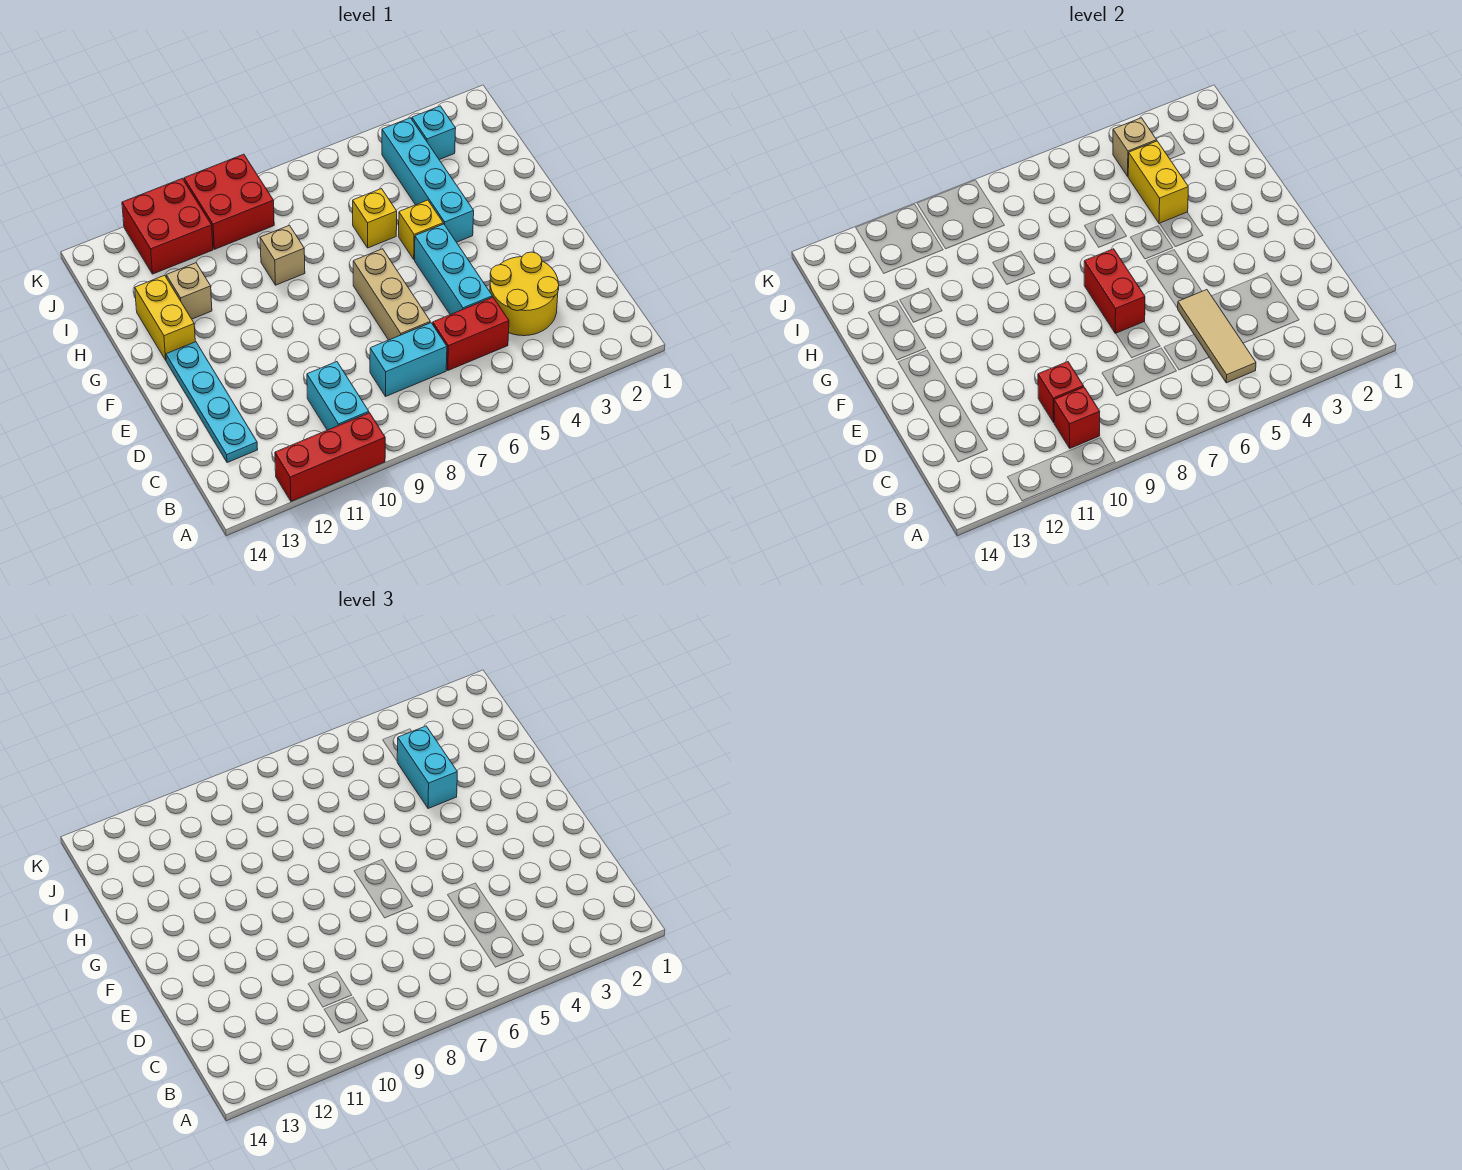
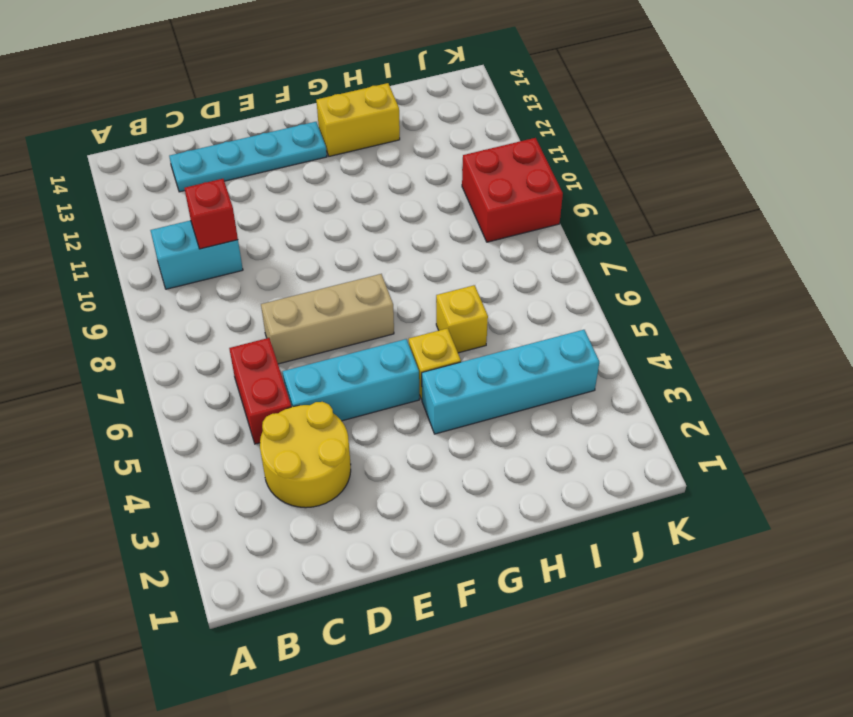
none -> red brick A10:A12 level 1
none -> cyan brick C7:C8 level 1
none -> tan brick H9 level 1

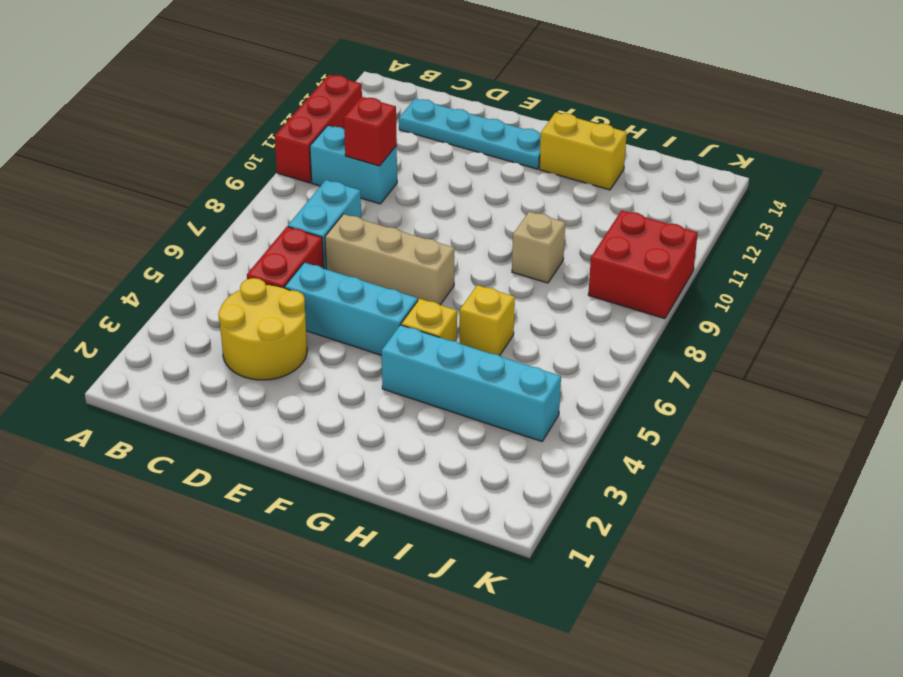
none -> tan brick H12 level 1
none -> cyan brick J3 level 1
none -> red brick J11:K12 level 1

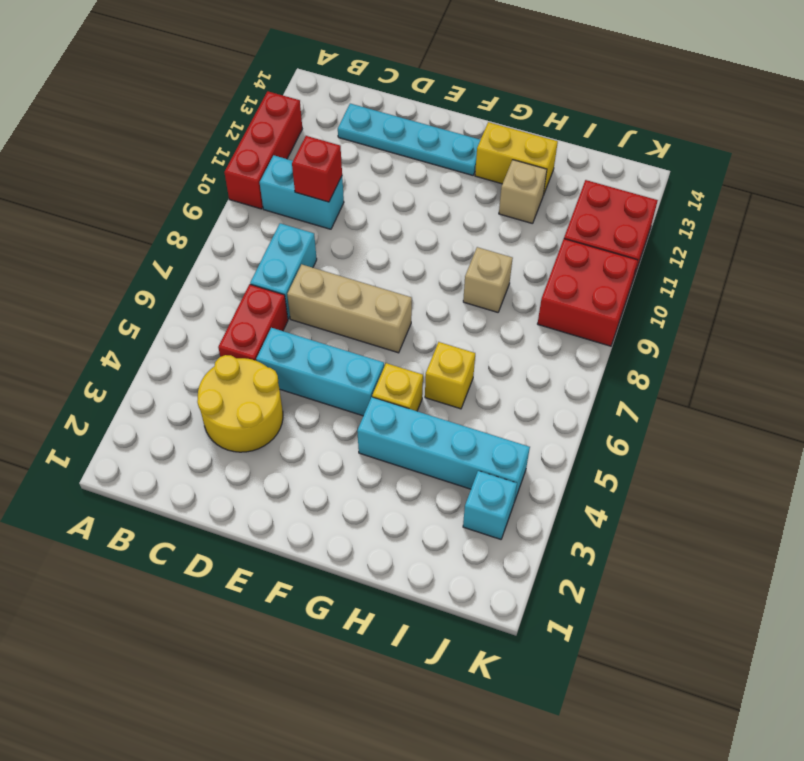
none -> tan tile B5:D5 level 2
none -> red brick B10 level 2
none -> red brick E7:F7 level 2

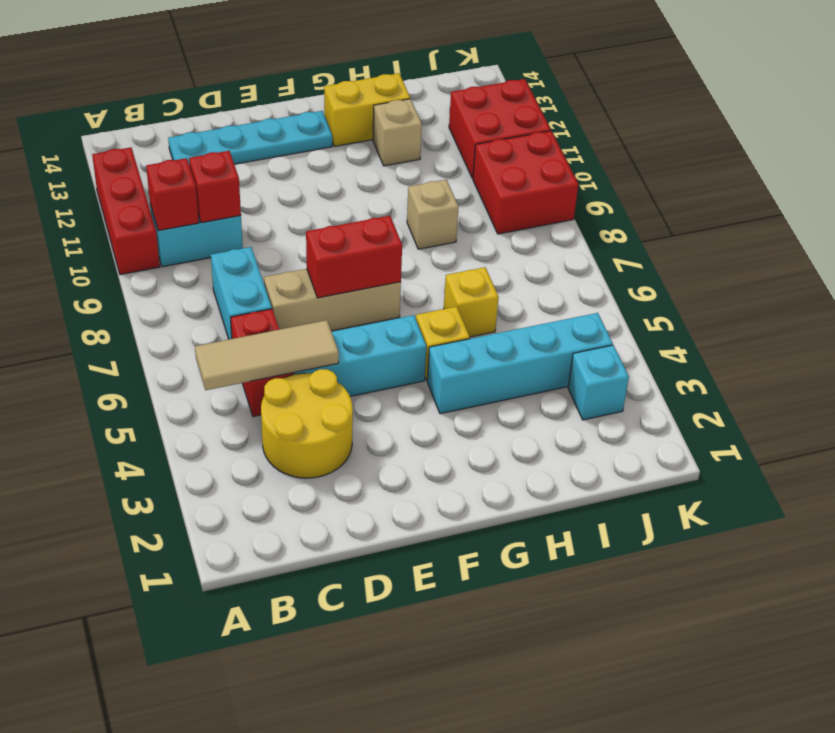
none -> yellow brick H4:I4 level 2
none -> tan brick J4 level 2
none -> cyan brick H4:I4 level 3

